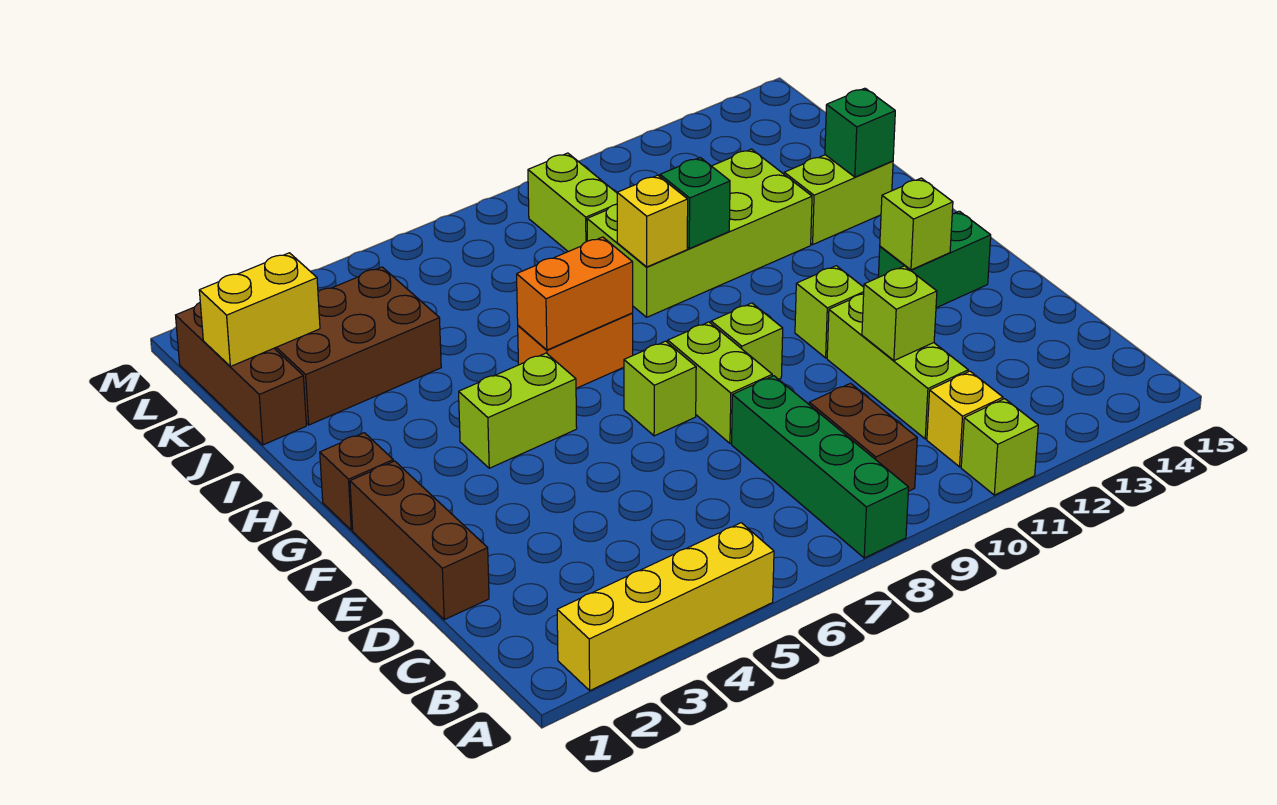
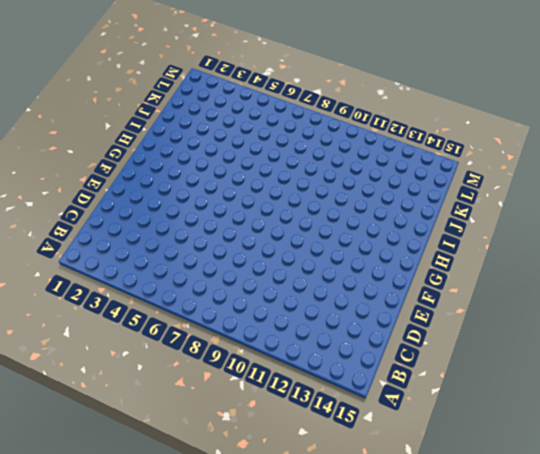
none -> yellow brick A2:A5 level 1
none -> green brick A8:D8 level 1
none -> lime brick A11 level 1

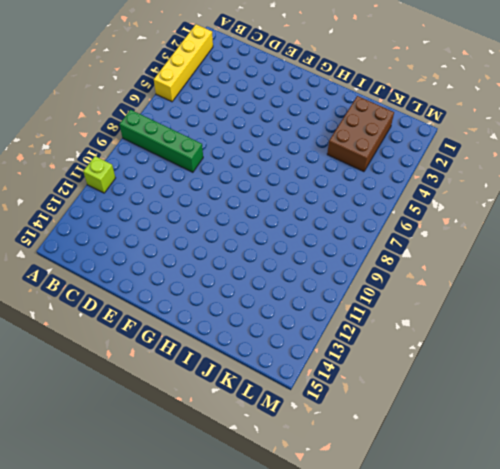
none -> brown brick B9:C9 level 1
none -> yellow brick B11 level 1
none -> lime brick C11:E11 level 1

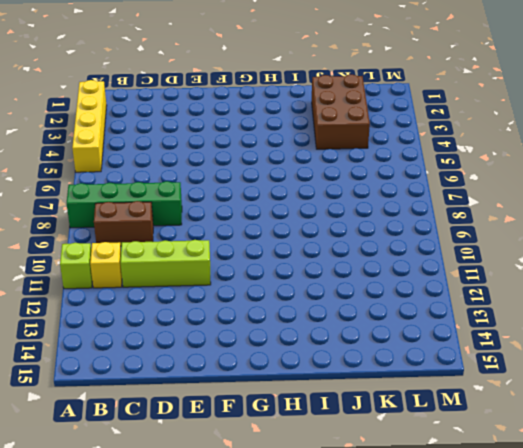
none -> brown brick D1:F1 level 1
none -> lime brick E8:F8 level 1
none -> lime brick F7 level 1

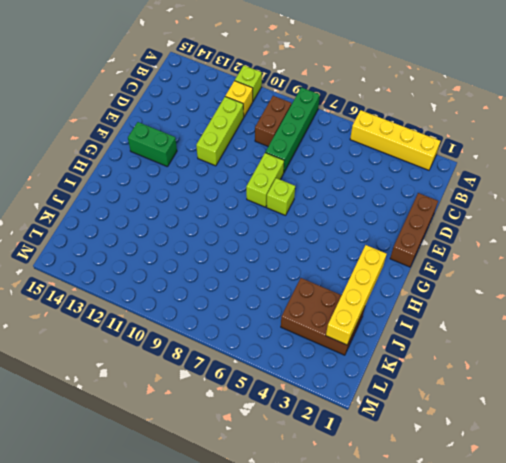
yellow brick H2:K2 level 2 -> yellow brick K1:K2 level 2
none -> lime brick F9 level 1
none -> lime brick F11 level 1
none -> brown brick G1 level 1

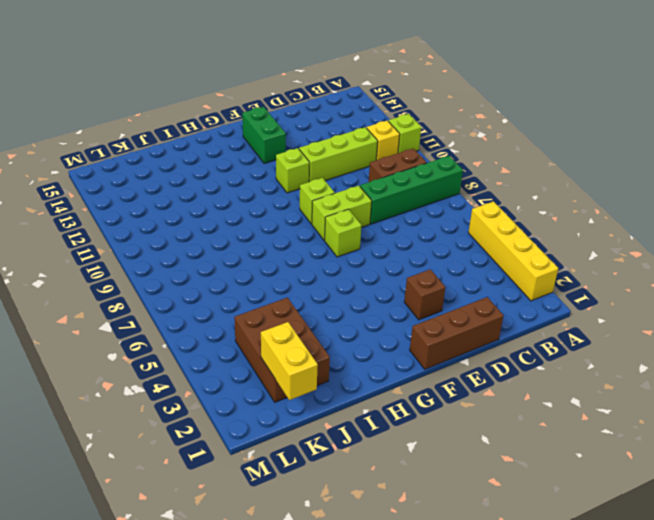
brown brick E3 level 1 -> brown brick G1 level 1
none -> lime brick G4:G5 level 1
none -> orange brick H6:H7 level 1
none -> lime brick I9:J12 level 1

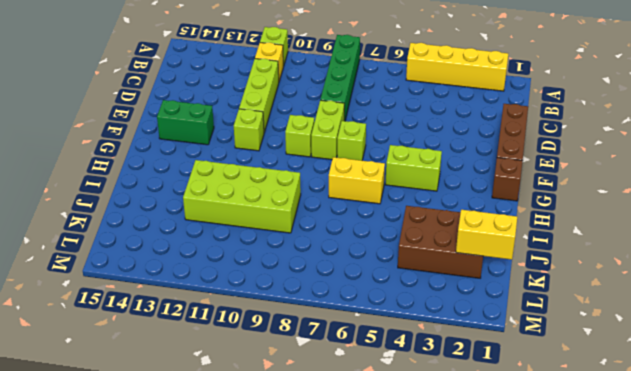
yellow brick H6:H7 level 1 -> orange brick H6:H7 level 1
none -> brown brick B9:C9 level 1
none -> lime brick I13:I14 level 1
none -> brown brick J1:L1 level 1

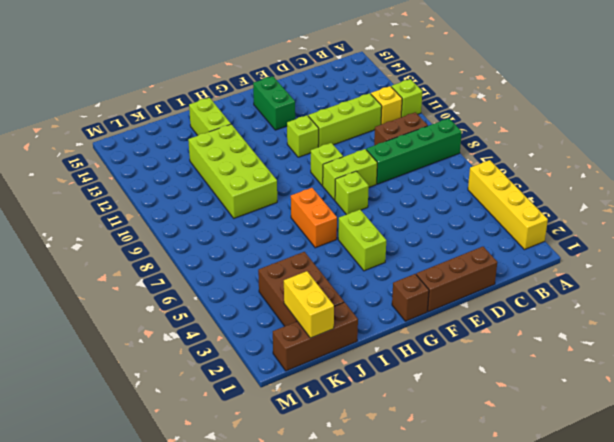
none -> lime brick K9:L9 level 1
none -> lime brick D11 level 2
none -> lime brick F13 level 2

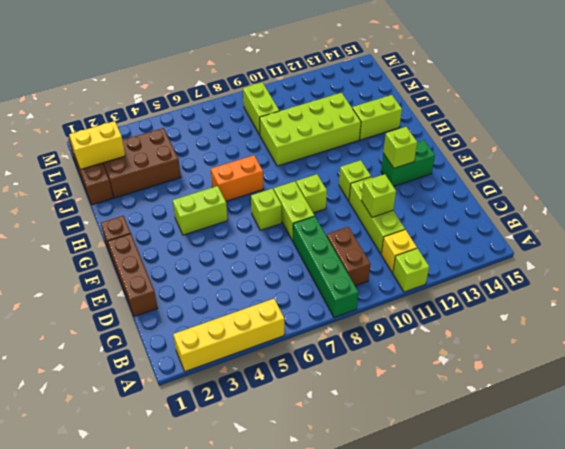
none -> orange brick H6:H7 level 2
none -> yellow brick I9 level 2
none -> green brick I10 level 2

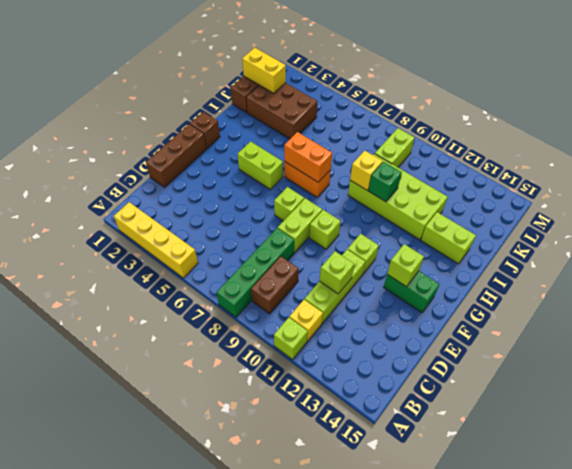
none -> green brick I14 level 2

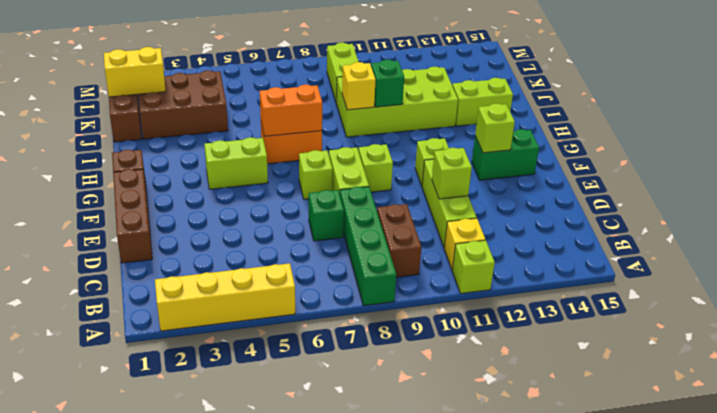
green brick D7 level 1 -> green brick I14 level 2

